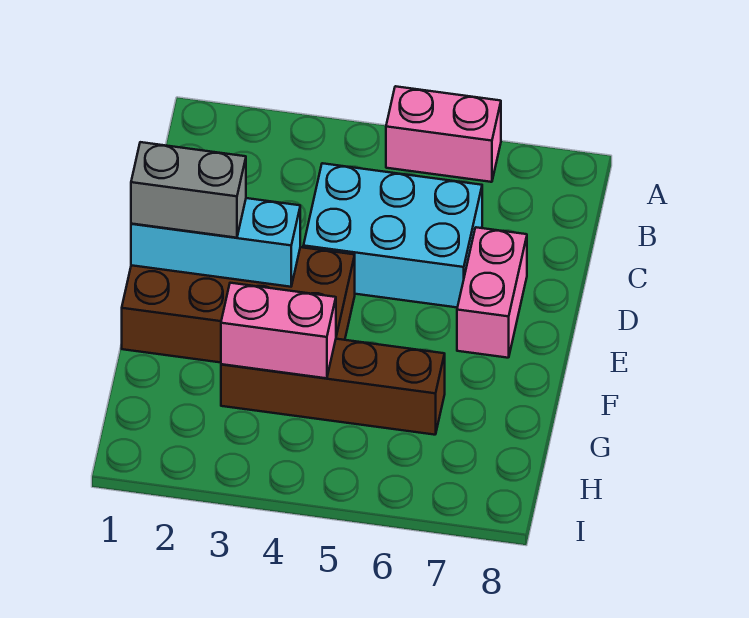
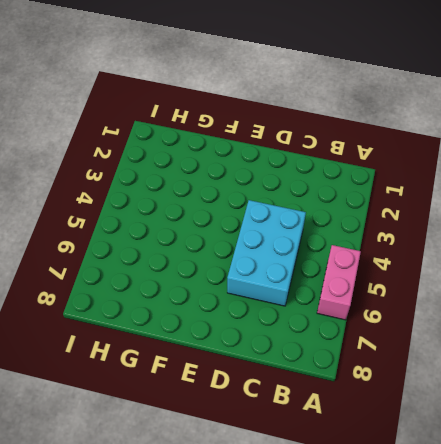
none -> pink brick D7:E7 level 1
none -> brown brick E1:F4 level 1

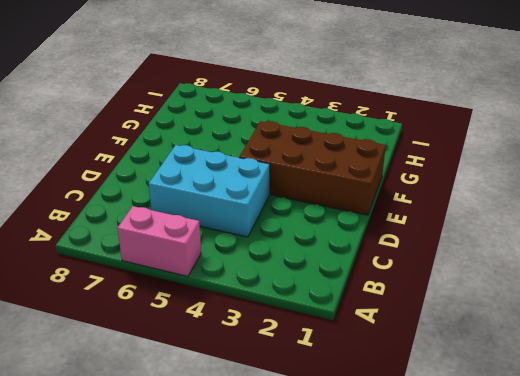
none -> pink brick D7:E7 level 1
none -> brown brick G3:G6 level 1

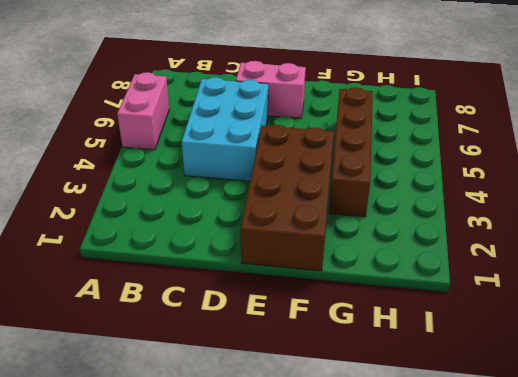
none -> cyan brick E1:E3 level 2
none -> pink brick G3:G4 level 2

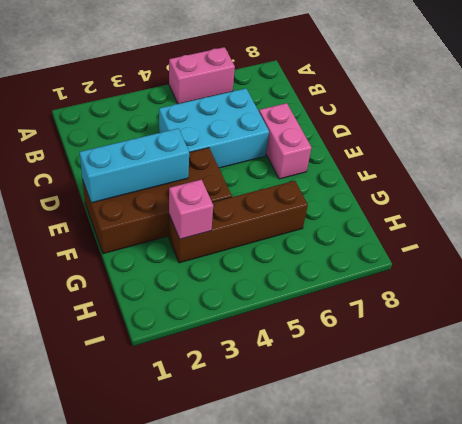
pink brick G3 level 2 -> pink brick G3:G4 level 2
none -> grey brick E1:E2 level 3

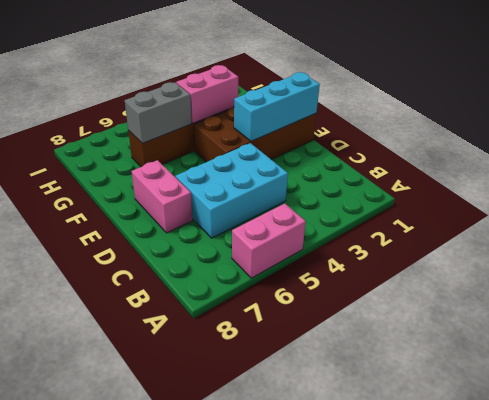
grey brick G5:G6 level 2 -> grey brick E1:E2 level 3

